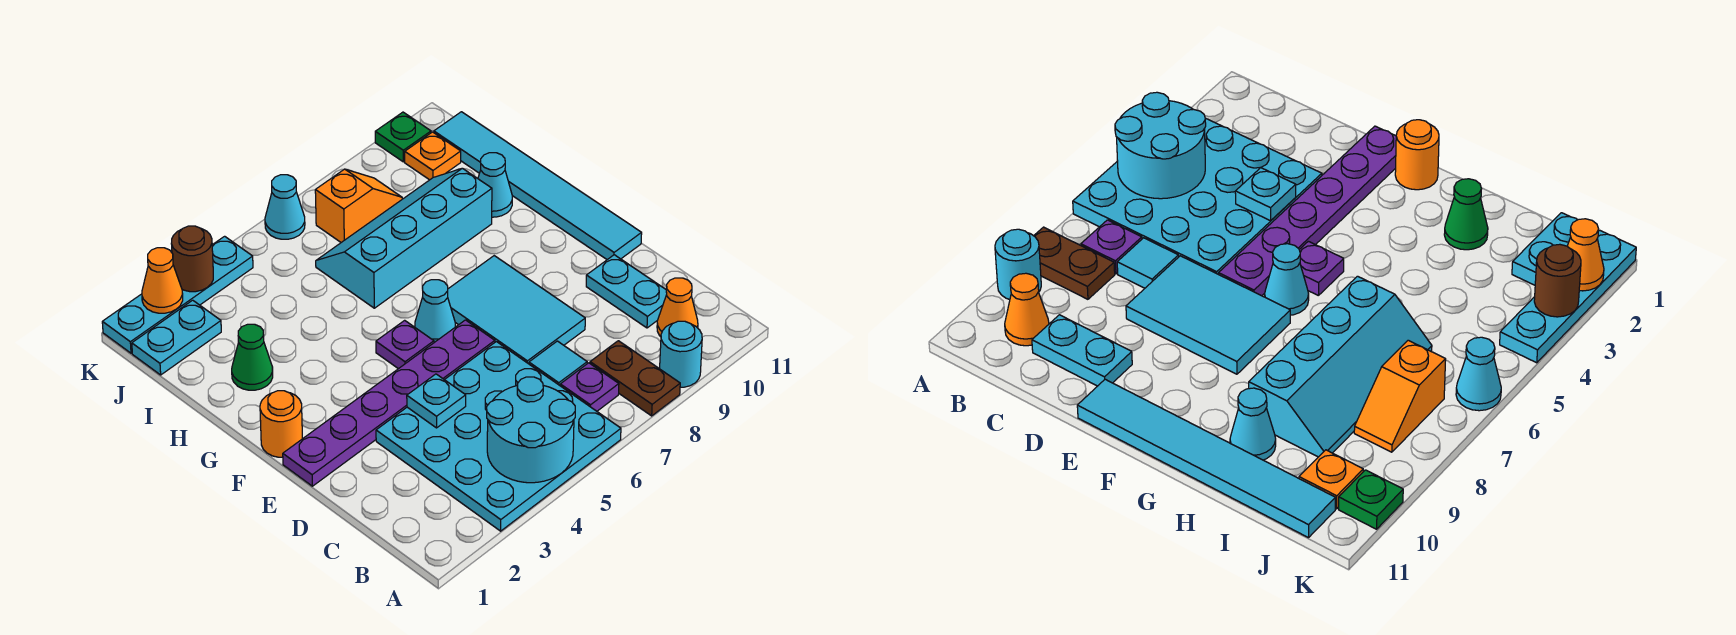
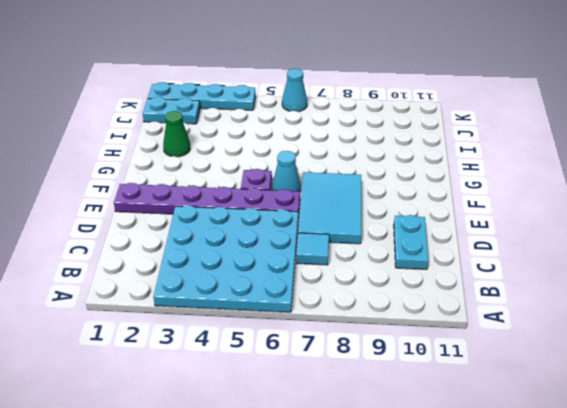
none -> brown plate A8:B8 level 1
none -> cyan round brick A9 level 1
none -> purple plate B7 level 1

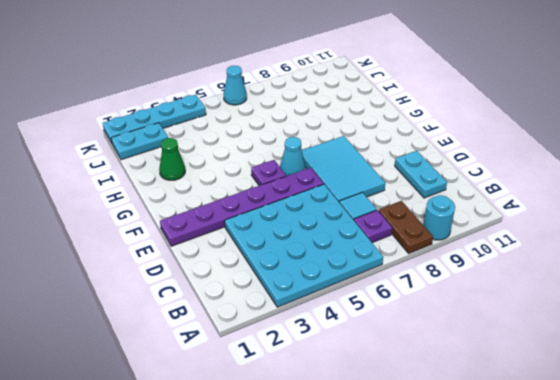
none -> orange cone B10 level 1
none -> cyan tile E11:J11 level 1
none -> orange round brick F1 level 1

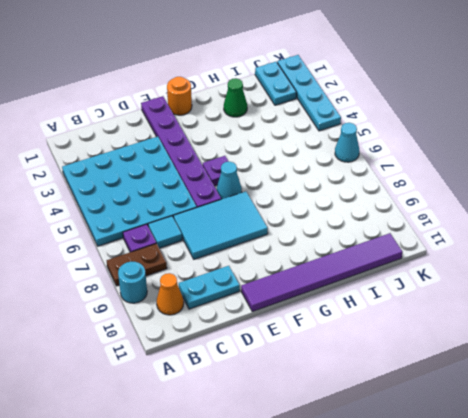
purple tile E11:J11 level 1 -> cyan tile E11:J11 level 1
none -> cyan slope H6:I9 level 1 top H
none -> cyan cone H10 level 1
none -> orange slope J7:J8 level 1 top 7

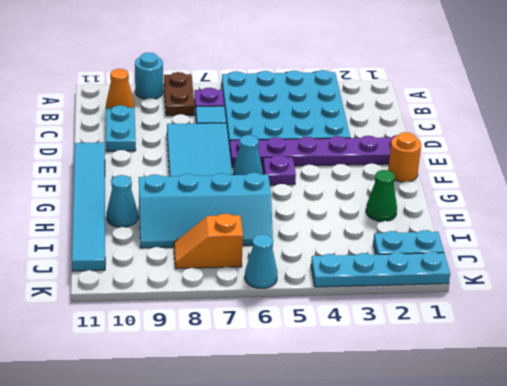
none -> orange plate J10 level 1
none -> green plate K10 level 1
none -> cyan round brick A4:B5 level 2

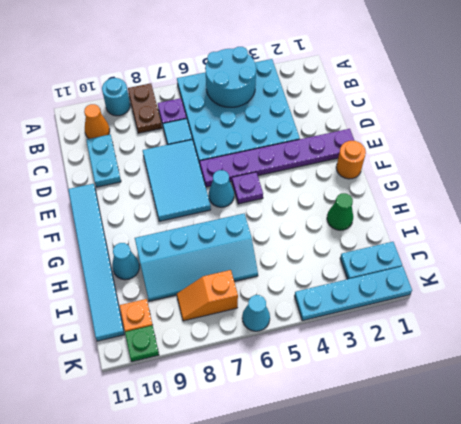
none -> cyan plate D4 level 2
none -> orange cone K2 level 2
none -> brown round brick K3 level 2

